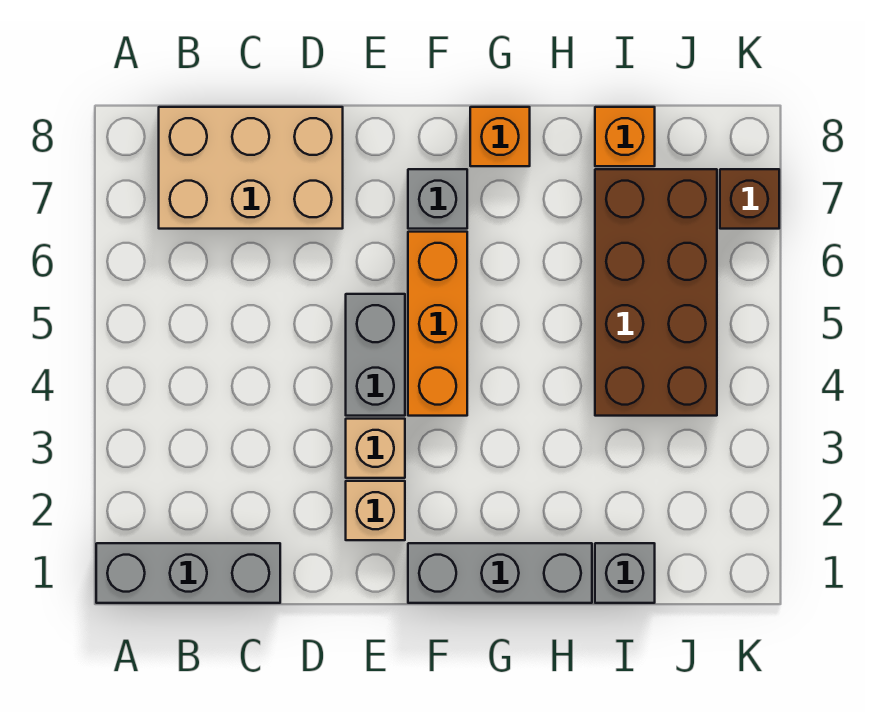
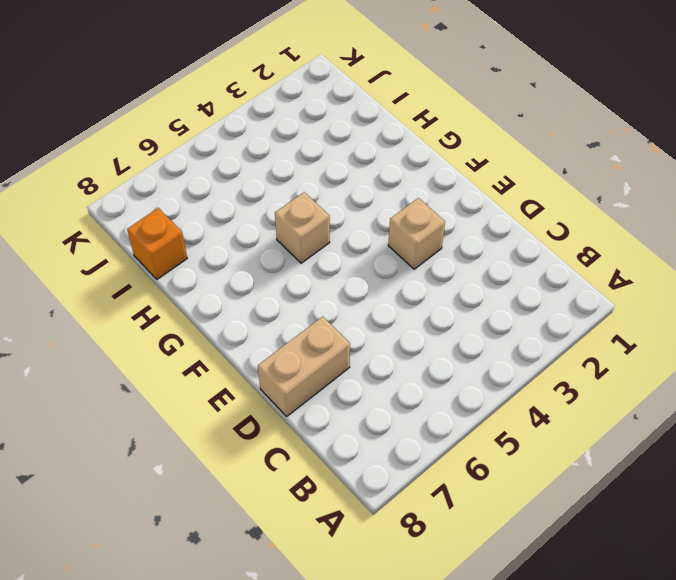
tan brick D7:D8 level 1 -> tan brick B7:D8 level 1
tan brick G5 level 1 -> tan brick E2 level 1
none -> grey brick A1:C1 level 1
none -> grey brick E4:E5 level 1
none -> grey brick F1:H1 level 1

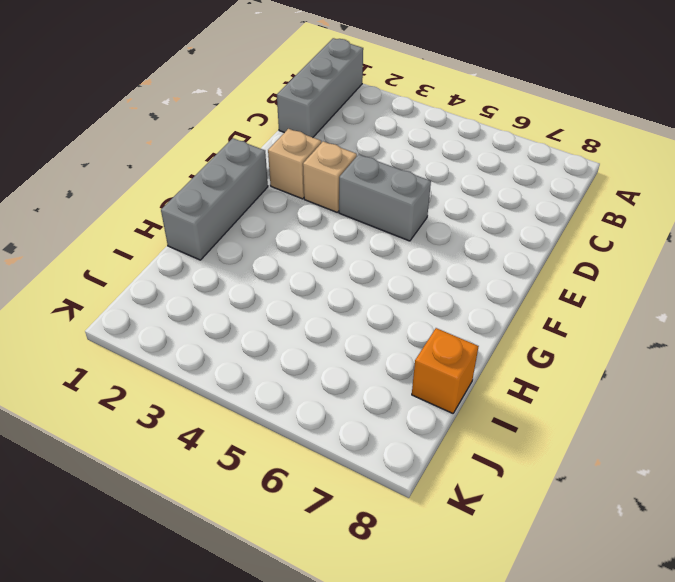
none -> tan brick B7:D8 level 1
none -> orange brick F4:F6 level 1
none -> grey brick F7 level 1

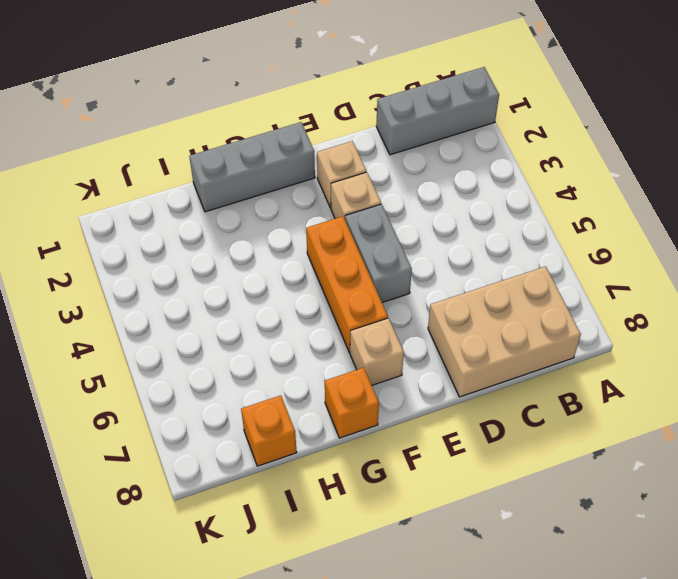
tan brick F7 level 1 -> grey brick F7 level 1
none -> grey brick I1 level 1
none -> brown brick I4:J7 level 1
none -> brown brick K7 level 1

